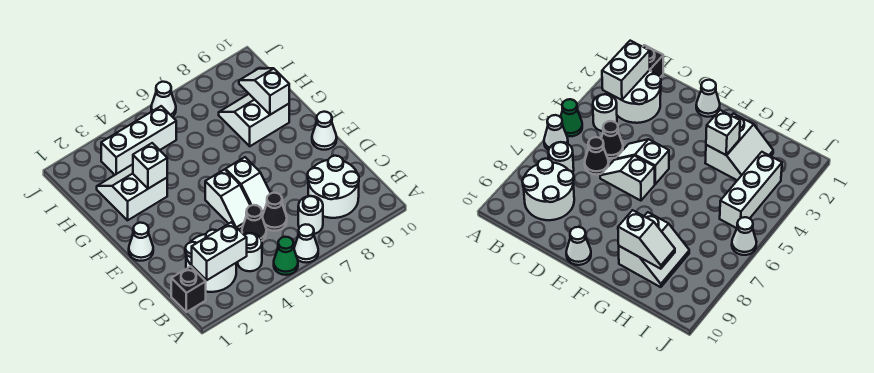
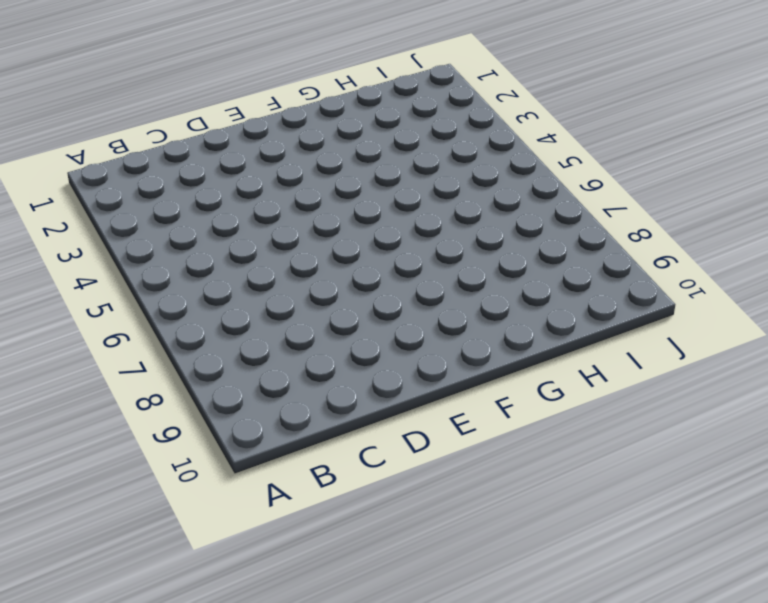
none -> green cone A5 level 1
none -> white cone A6 level 1
none -> black brick B1 level 1

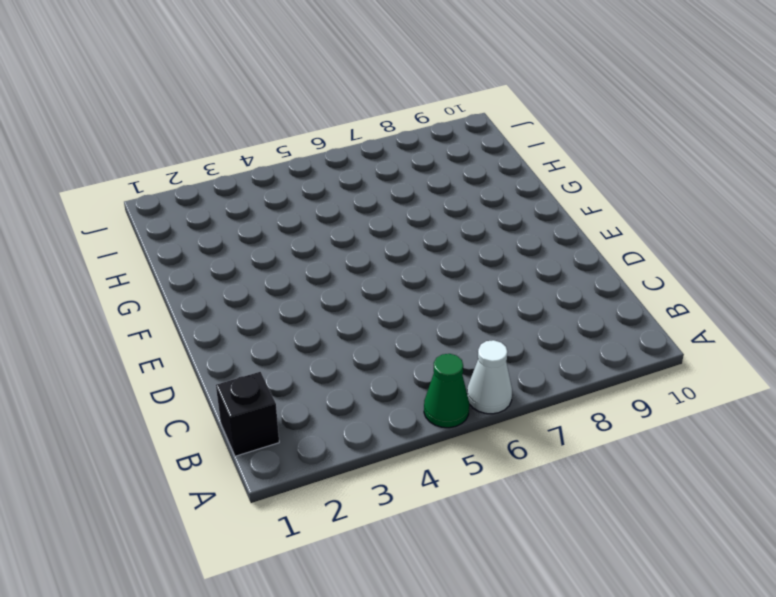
none -> white round brick B2:C3 level 1
none -> white round brick B4 level 1
none -> white round brick B7 level 1

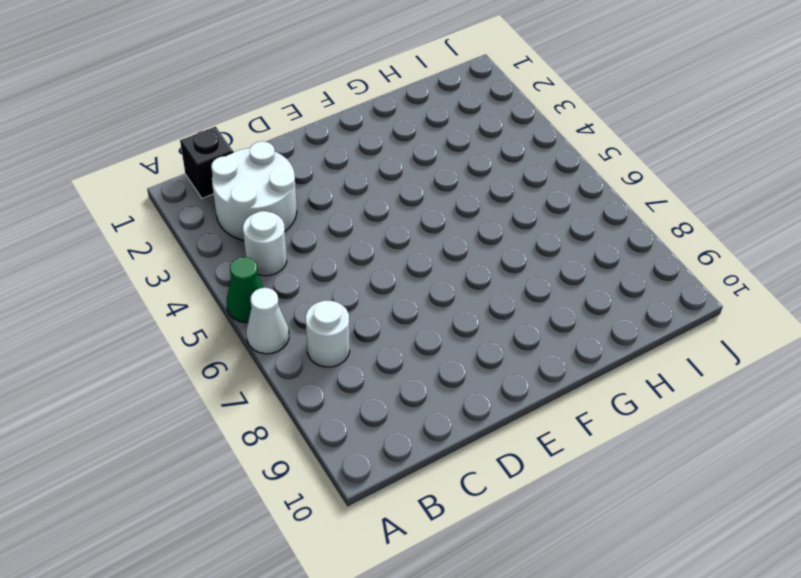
none -> white round brick B8:C9 level 1
none -> black cone C5 level 1
none -> black cone C6 level 1

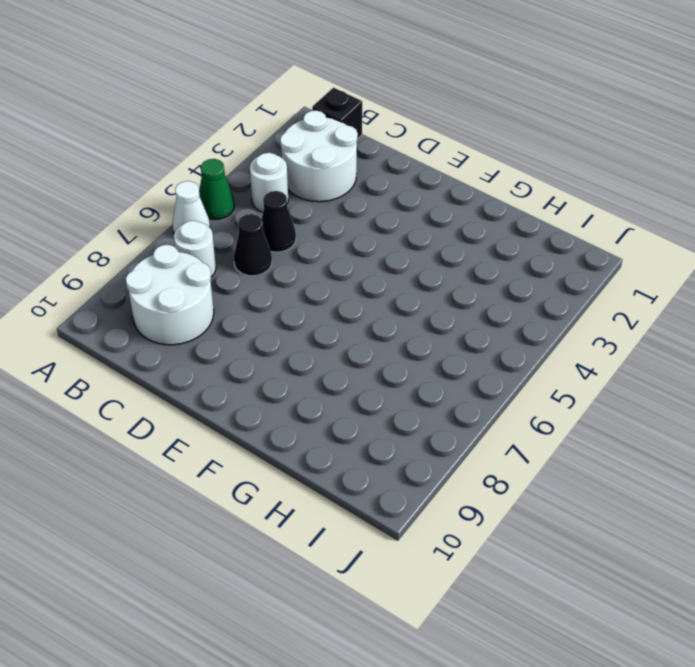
none -> white slope D5:E5 level 1 top E
none -> white slope D6:E6 level 1 top E
none -> white cone E1 level 1

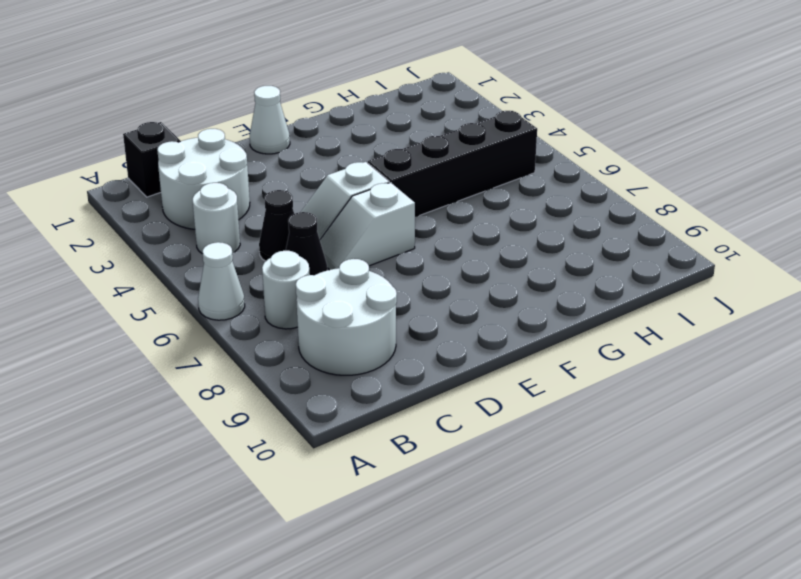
black brick F5:I5 level 1 -> white brick I3:I5 level 1
none -> green cone A5 level 1
none -> white cone E10 level 1
none -> white slope G2:H3 level 1 top G

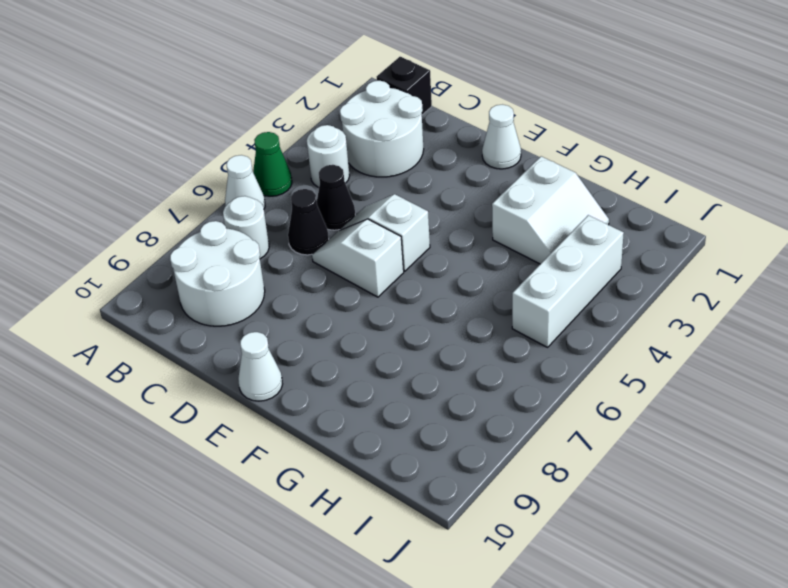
none -> white slope G8:H9 level 1 top G
none -> white cone J6 level 1
none -> white brick B2:B3 level 2

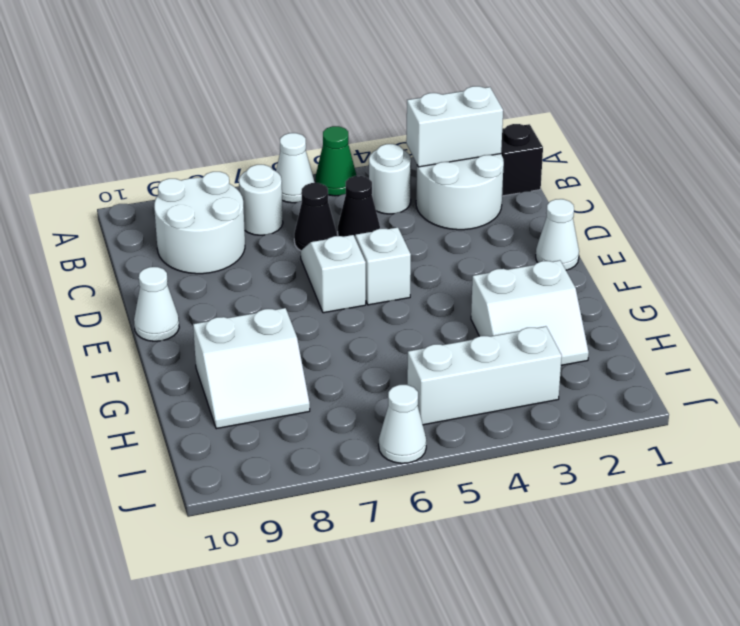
none -> white brick G3 level 2
none -> white slope G9:H9 level 2 top G

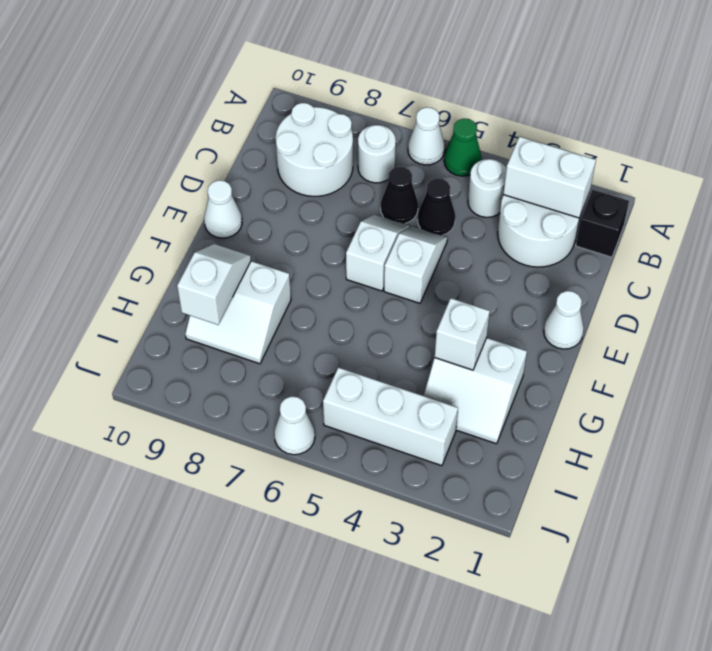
white slope G9:H9 level 2 top H -> white slope G9:H9 level 2 top G

